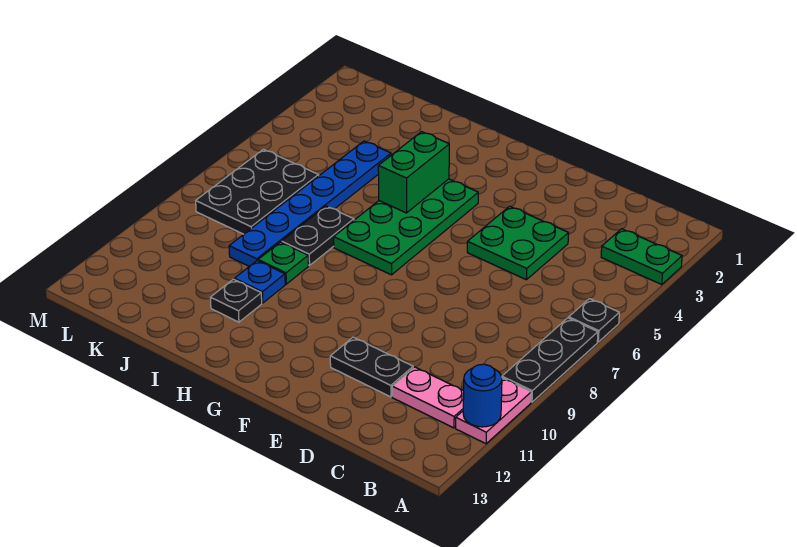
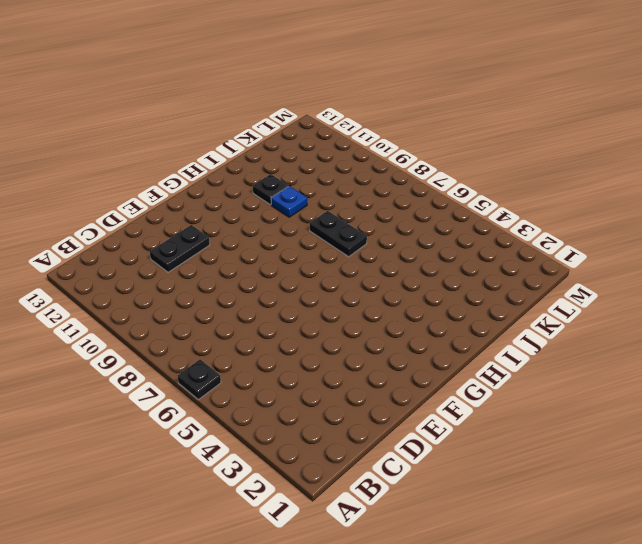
none -> green plate A3:B3 level 1
none -> black plate A7:A9 level 1
none -> pink plate A10:A11 level 1

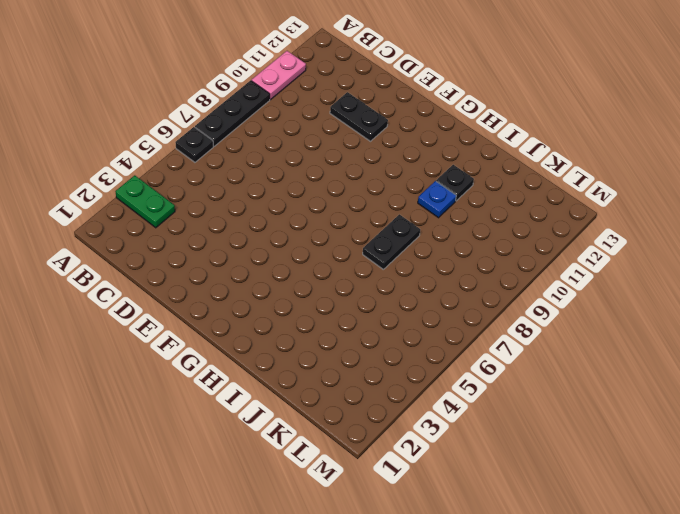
none -> pink plate B11:C11 level 1
none -> green plate D4:E5 level 1
none -> green plate G4:H7 level 1

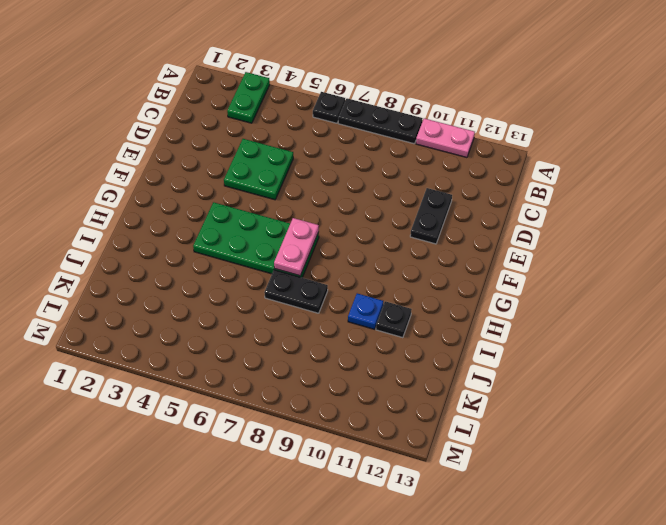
pink plate G7:H7 level 2 -> pink plate B11:C11 level 1
none -> green plate I9 level 1
none -> blue plate J4:J9 level 1
none -> black plate K6:L8 level 1

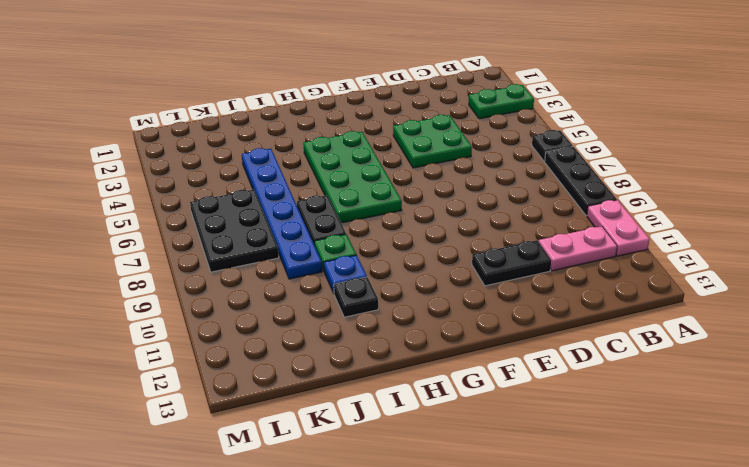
none -> blue round brick A11 level 2
none -> green brick H4:H5 level 2

